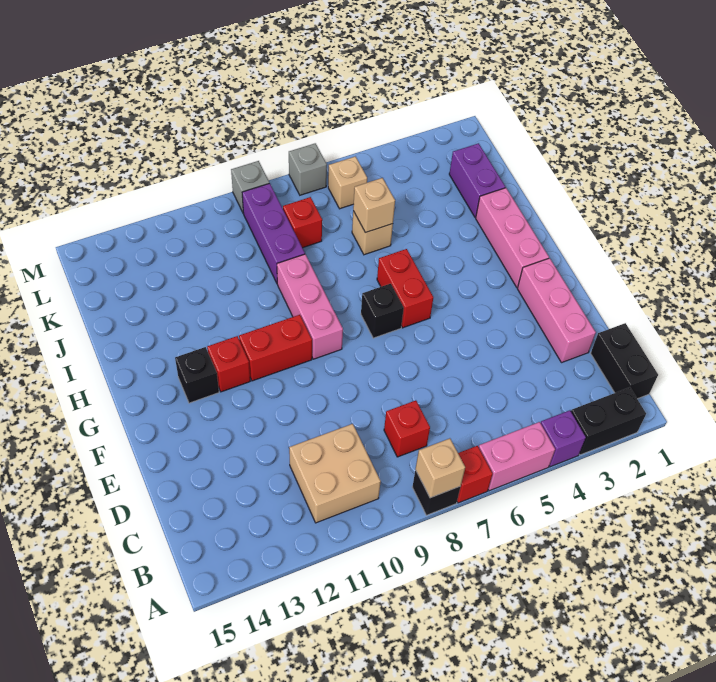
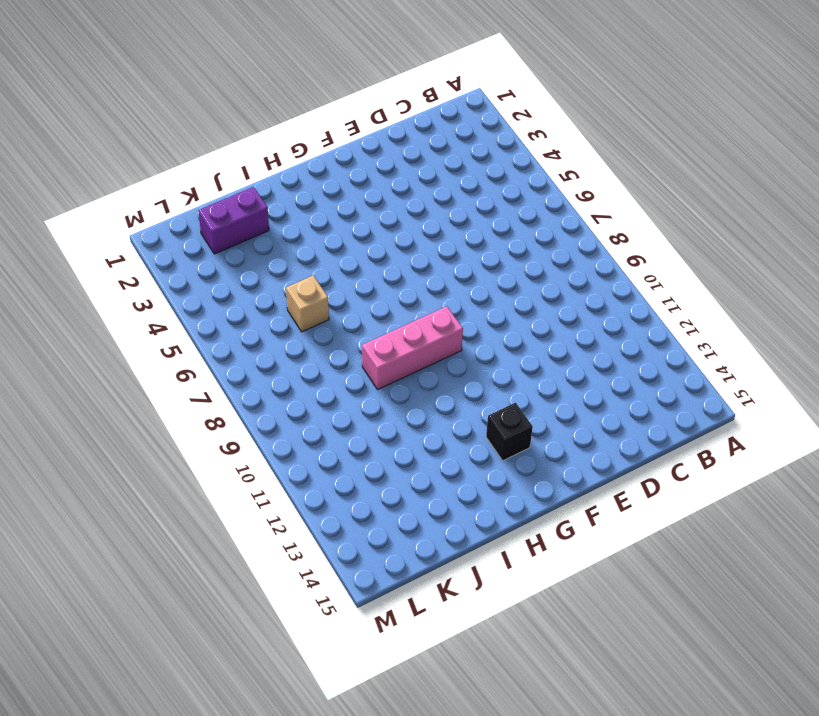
none -> black brick A2:A3 level 1
none -> purple brick A4 level 1
none -> pink brick A5:A6 level 1

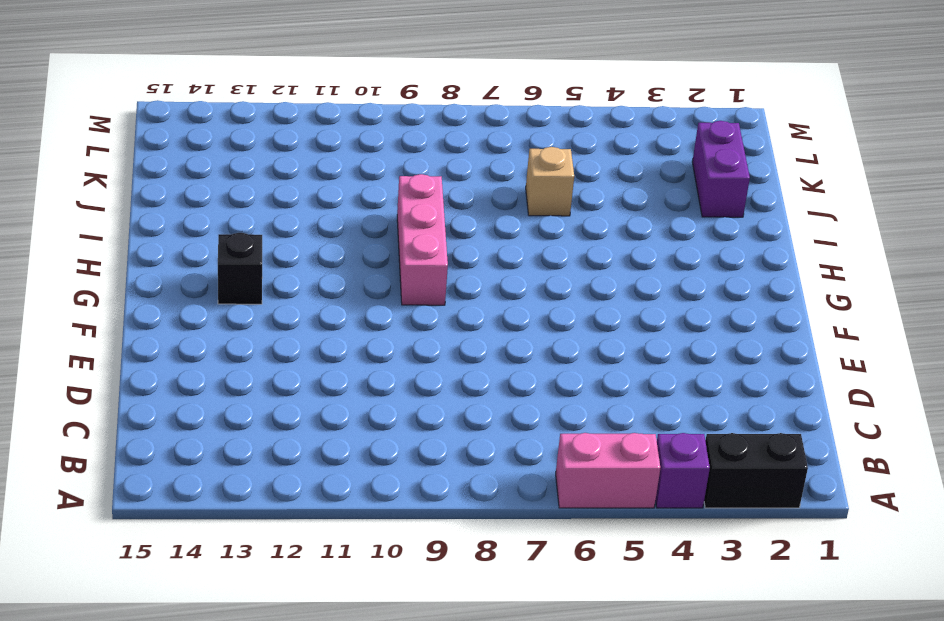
none -> red brick A7 level 1
none -> black brick A8 level 1
none -> black brick B1:C1 level 1

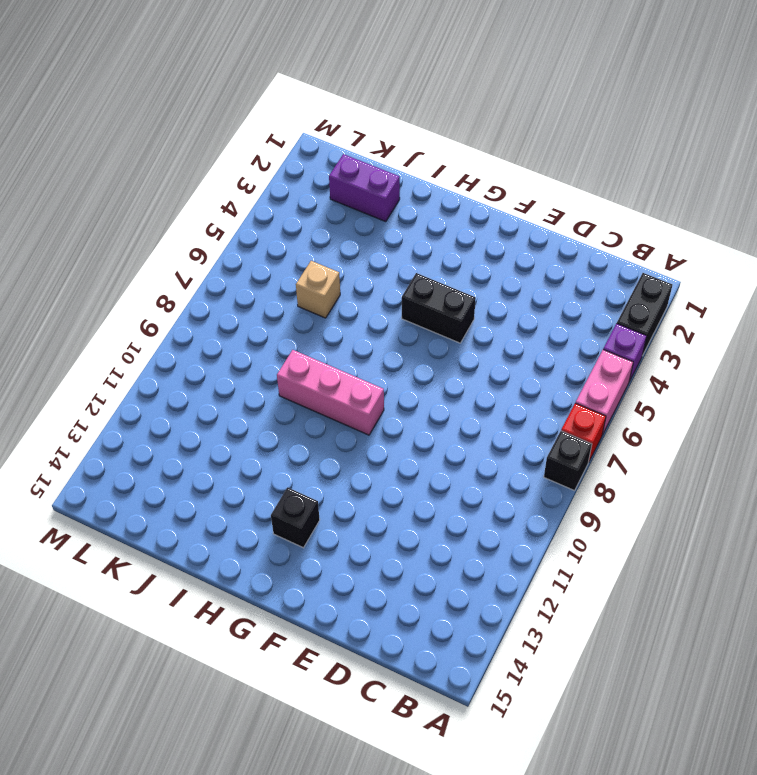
black brick F5:G5 level 1 -> black brick B1:C1 level 1
none -> tan brick B10:C11 level 1
none -> red brick C8 level 1
none -> pink brick D2:F2 level 1

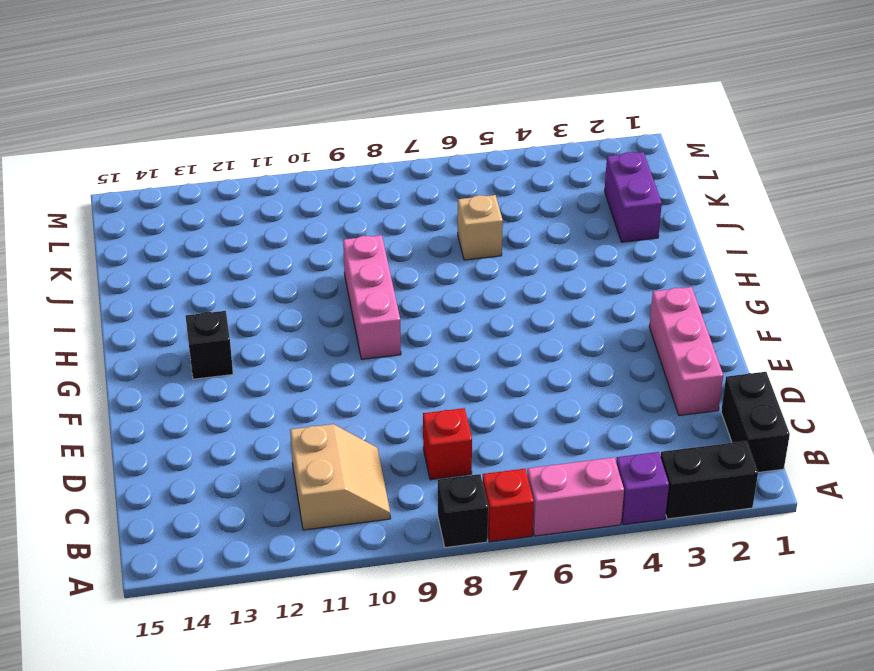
tan slope B10:C11 level 1 top 11 -> tan brick B10:C11 level 1
none -> pink brick G2:I2 level 1
none -> red brick G6:H6 level 1
none -> black brick G7 level 1

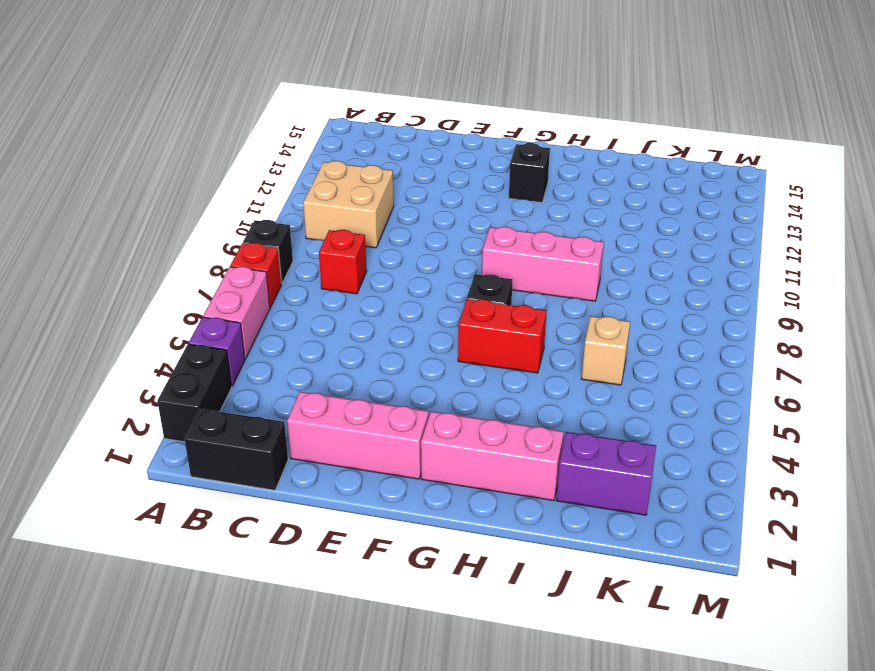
none -> red brick G10:G11 level 1
none -> red brick G12 level 1
none -> purple brick J9:L9 level 1

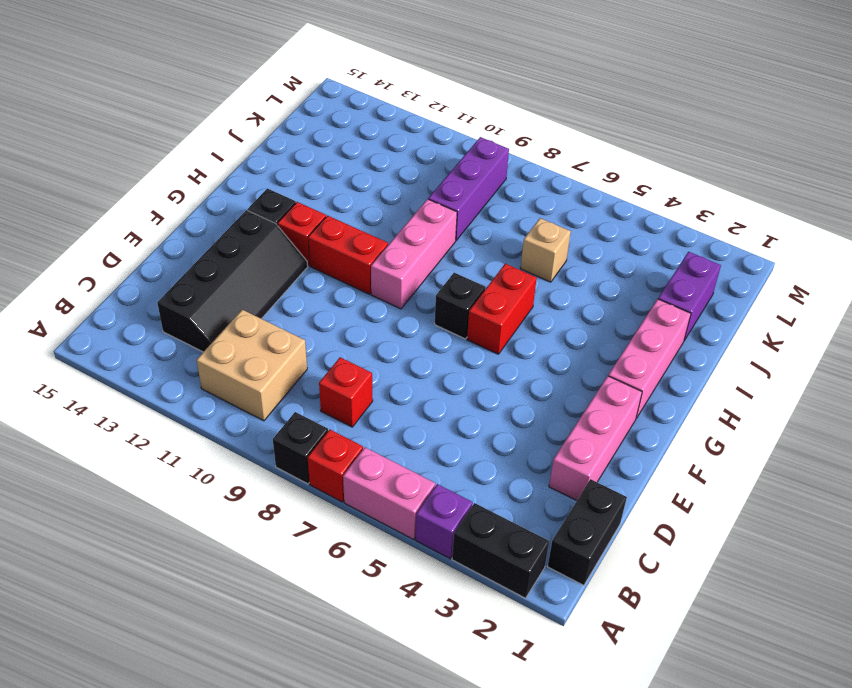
black slope C12:F13 level 1 top 13 -> none
none -> red brick K8 level 1
none -> tan brick L6 level 1
none -> grey brick M7 level 1

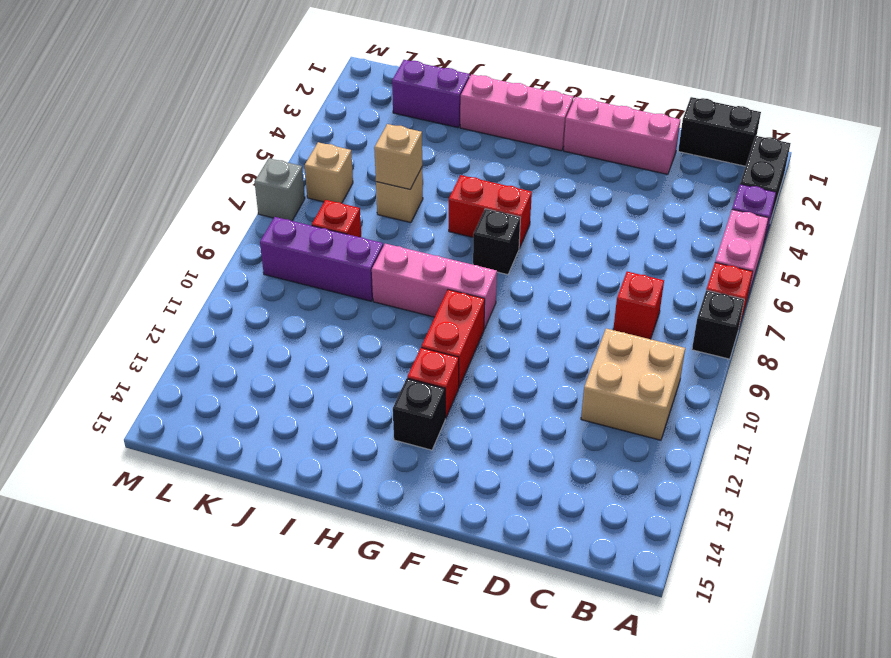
none -> grey brick M9 level 1
none -> tan brick A8 level 2

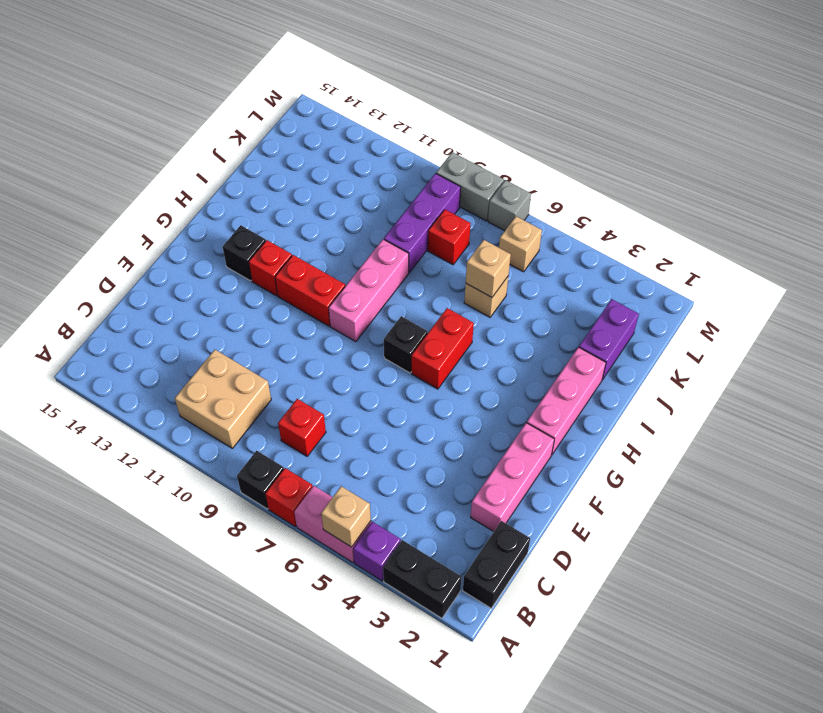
tan brick A5 level 2 -> tan brick A8 level 2
grey brick M8:M9 level 1 -> grey brick M9 level 1

